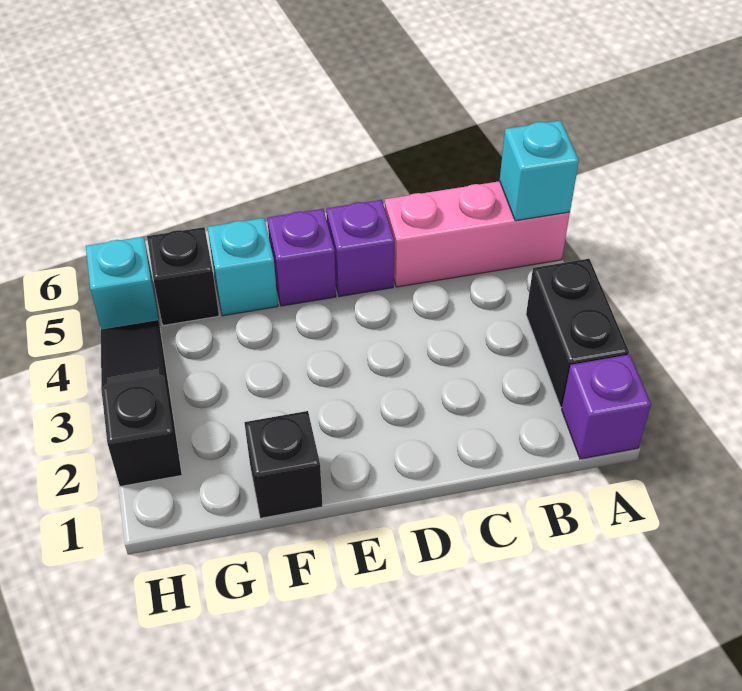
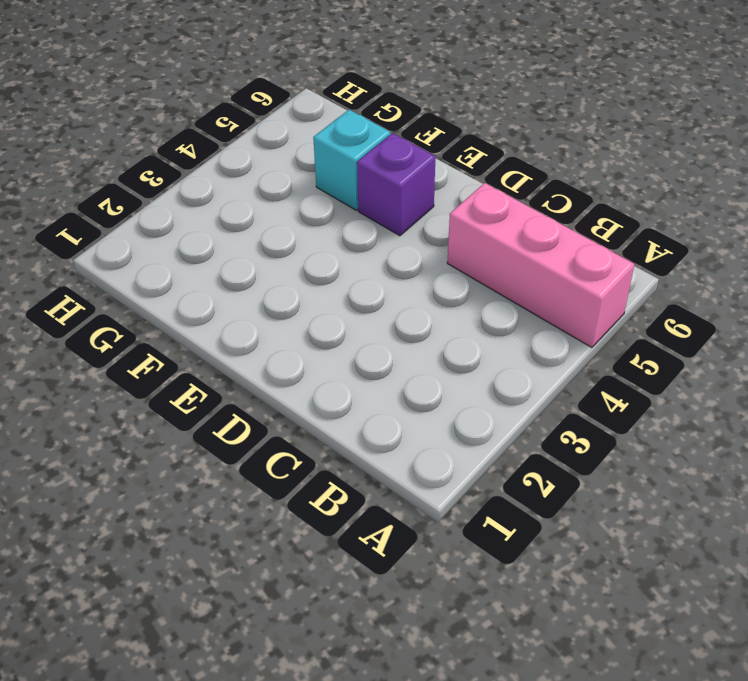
none -> purple brick A1 level 1
none -> black brick A2:A3 level 1

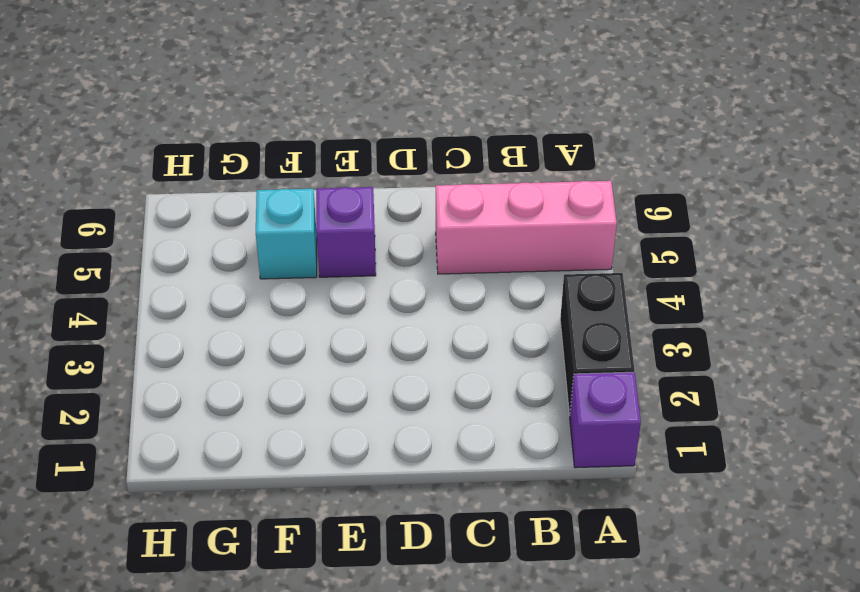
none -> purple brick D5 level 1
none -> black brick F1 level 1

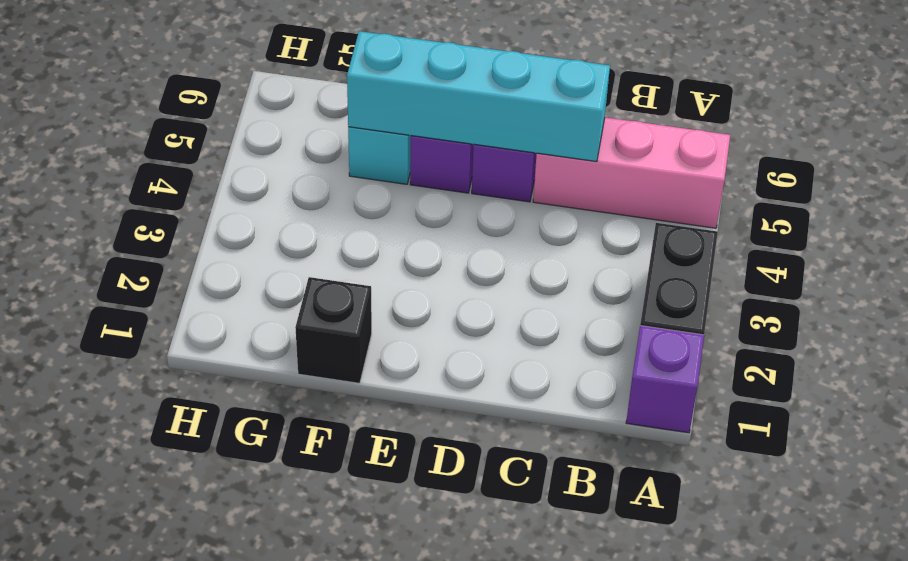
cyan brick C5:F5 level 2 -> none
none -> black brick G5 level 1
none -> black slope H2:H4 level 1 top 2

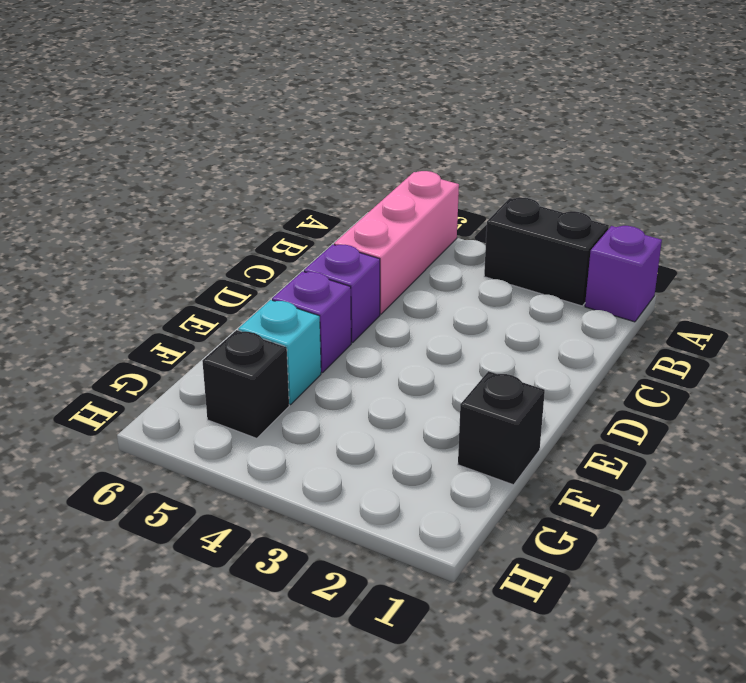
none -> black slope H2:H4 level 1 top 2
none -> cyan brick H5 level 1

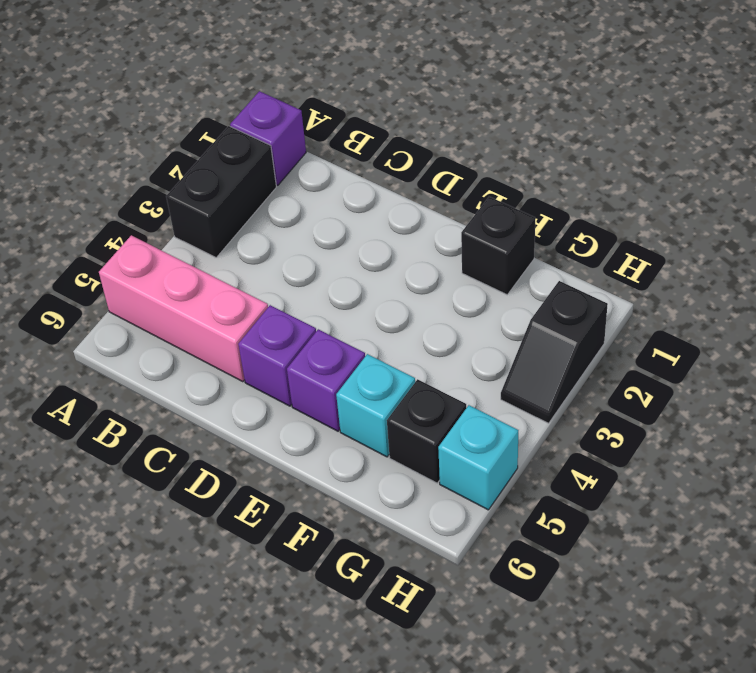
black slope H2:H3 level 1 top 2 -> black slope H2:H4 level 1 top 2
none -> cyan brick A5 level 2

